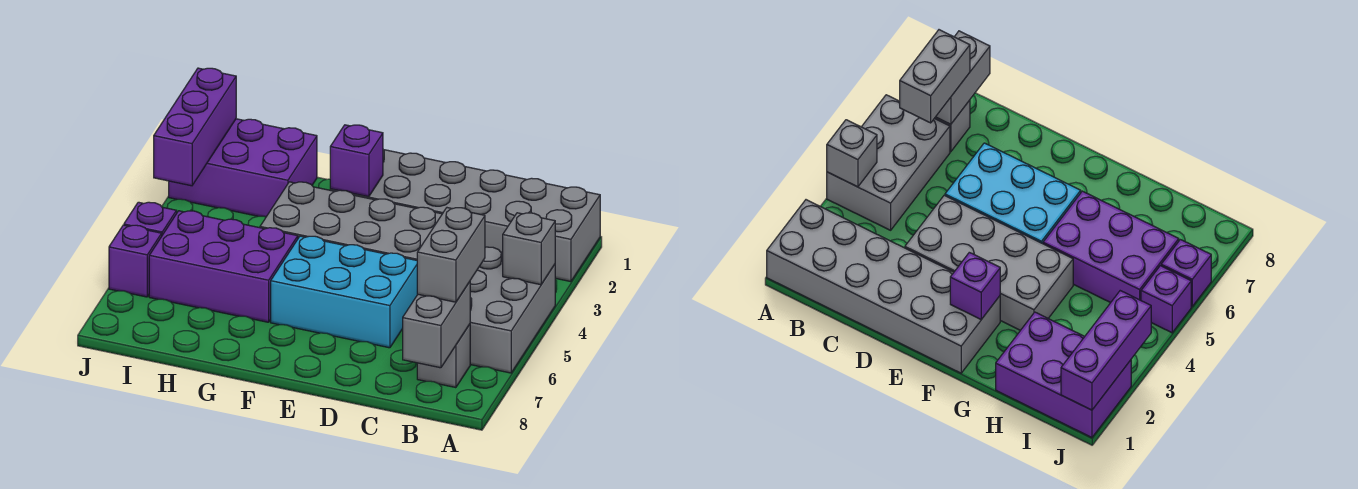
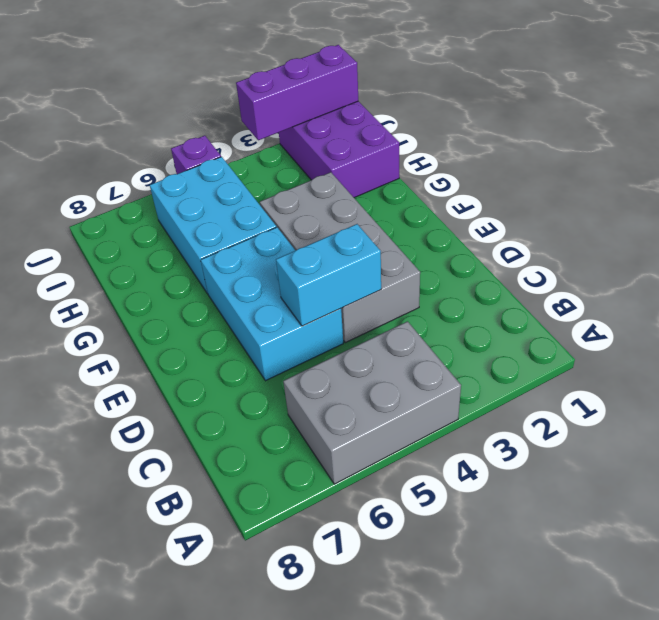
cyan brick D4:D5 level 2 -> none
cyan brick G5:I6 level 1 -> purple brick G5:I6 level 1
none -> grey brick A1:F2 level 1
none -> grey brick B7 level 1
none -> purple brick J6 level 1

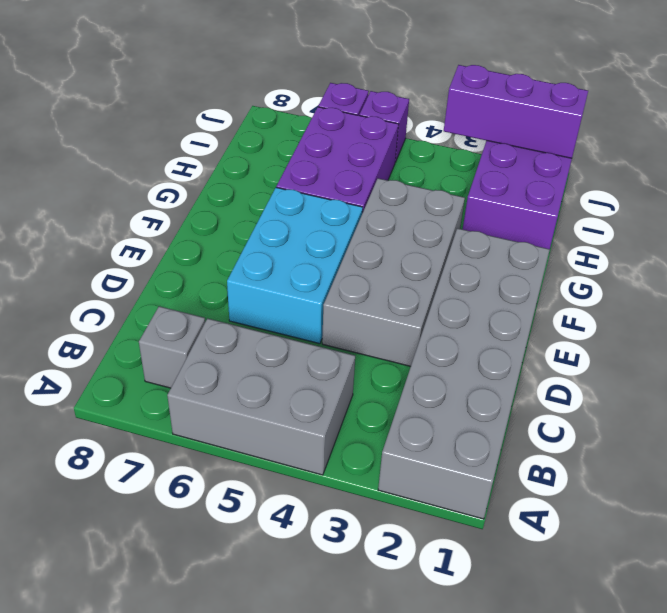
none -> grey brick A4 level 2
none -> grey brick B7:B8 level 2
none -> purple brick F2 level 2

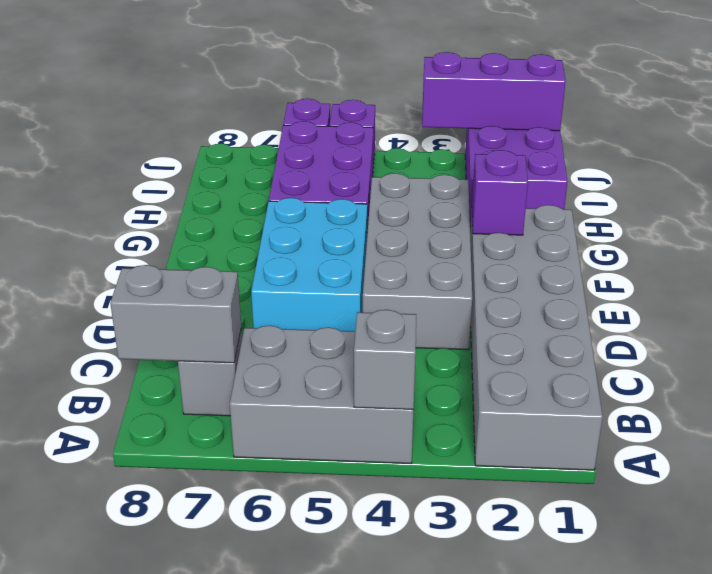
none -> grey brick B6:B7 level 3

